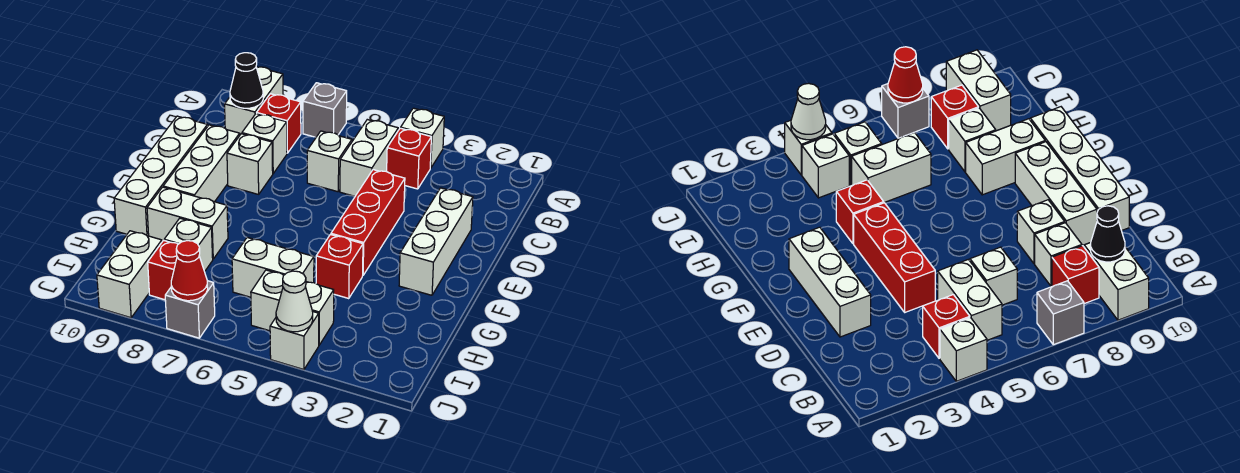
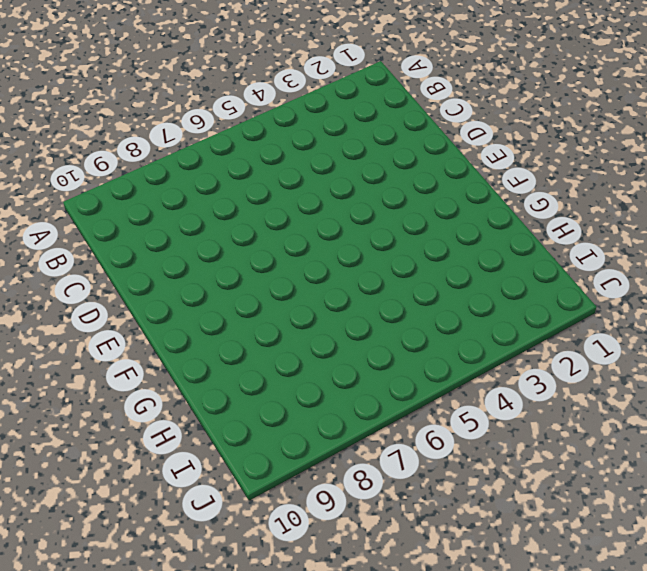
none -> white brick A4 level 1
none -> grey brick A7 level 1
none -> white brick A9:B9 level 1

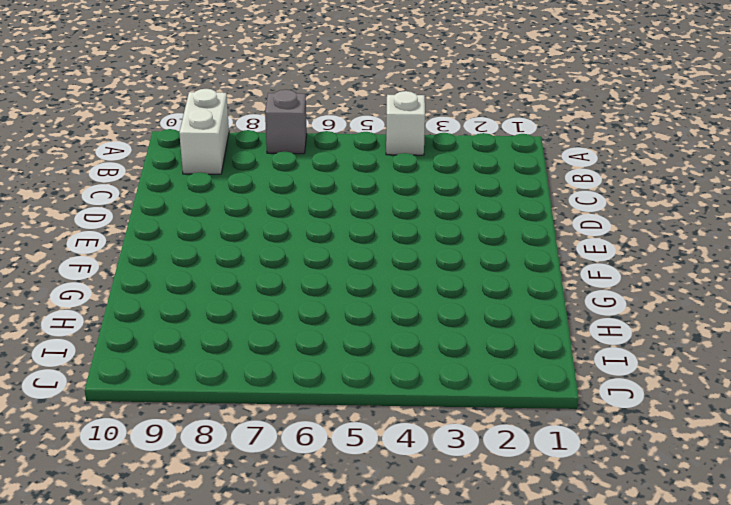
none -> red brick B4 level 1
none -> white brick B5:C5 level 1
none -> red brick B8 level 1

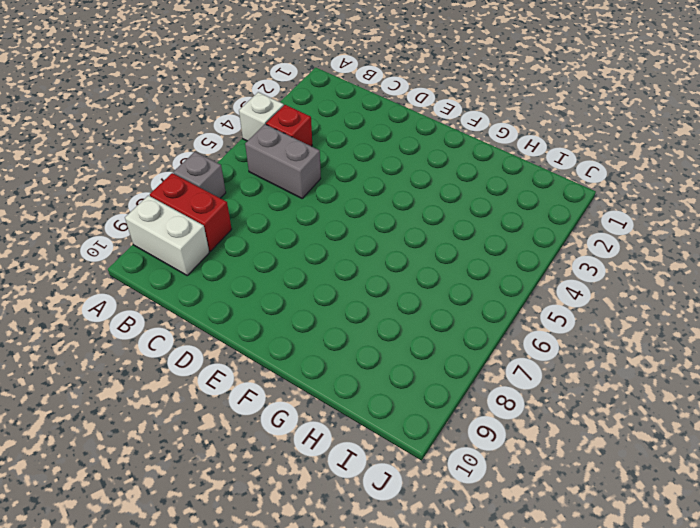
red brick A8:B8 level 1 -> red brick B8 level 1
grey brick B5:C5 level 1 -> white brick B5:C5 level 1
none -> white brick C6 level 1
none -> white brick C8 level 1
none -> white brick D2:F2 level 1

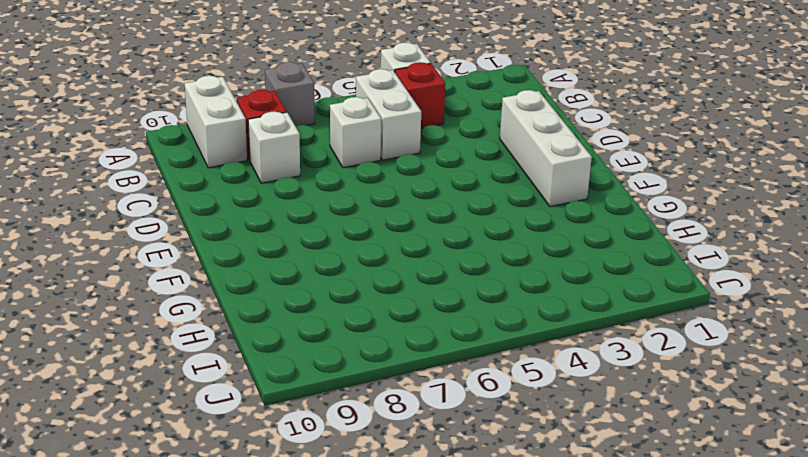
none -> red brick D4:F4 level 1
none -> white brick D8 level 1
none -> white brick D9:F9 level 1

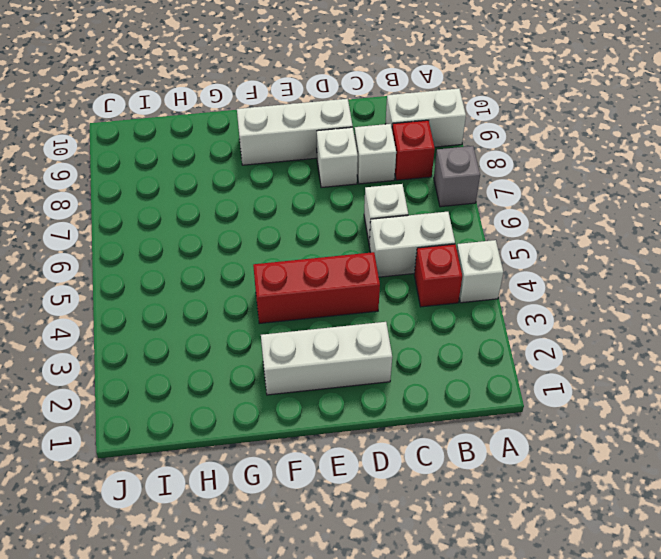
none -> white brick D10:G10 level 1
none -> red brick G4 level 1
none -> white brick G8:G9 level 1

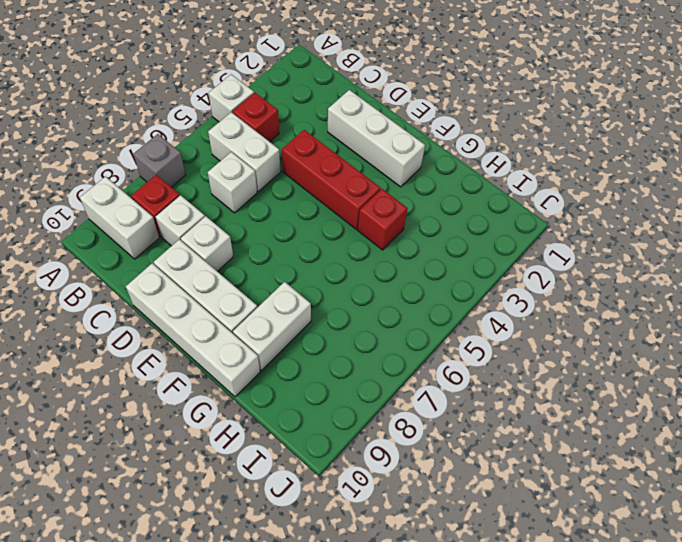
none -> white brick H5:H6 level 1
none -> white brick H8 level 1
none -> white brick I4 level 1

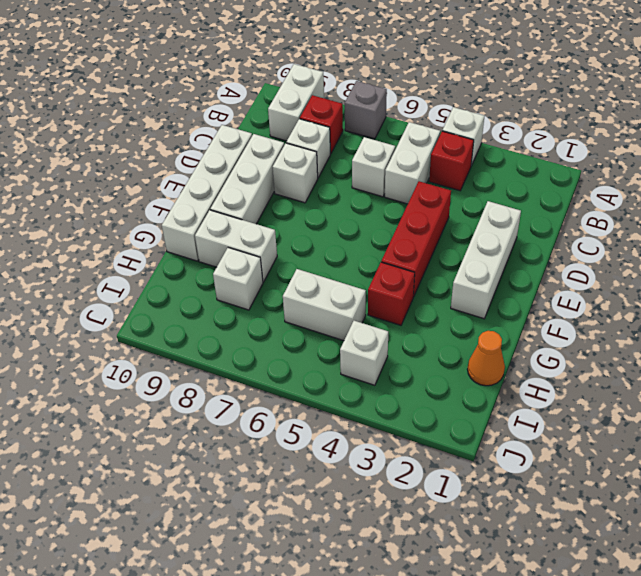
orange cone H1 level 1 -> none
none -> white brick I5 level 1
none -> red brick I8 level 1
none -> white brick I9:J9 level 1

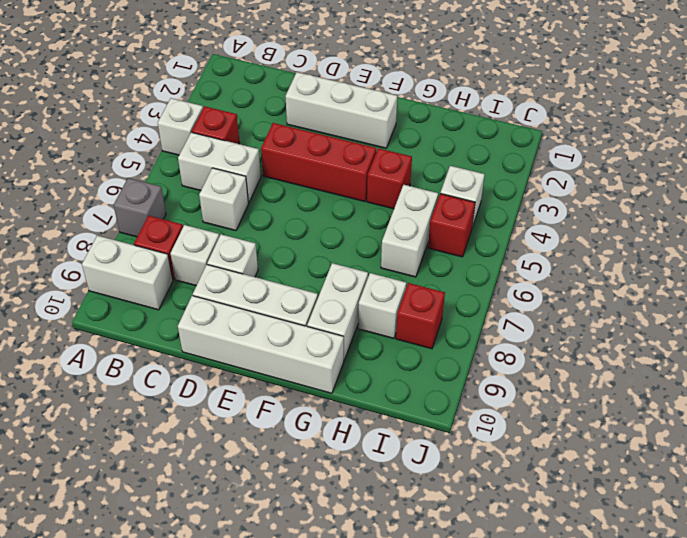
red brick I5 level 1 -> white brick I5 level 1
none -> white brick I9:J9 level 1
none -> white brick J4 level 1
none -> grey brick J7 level 1

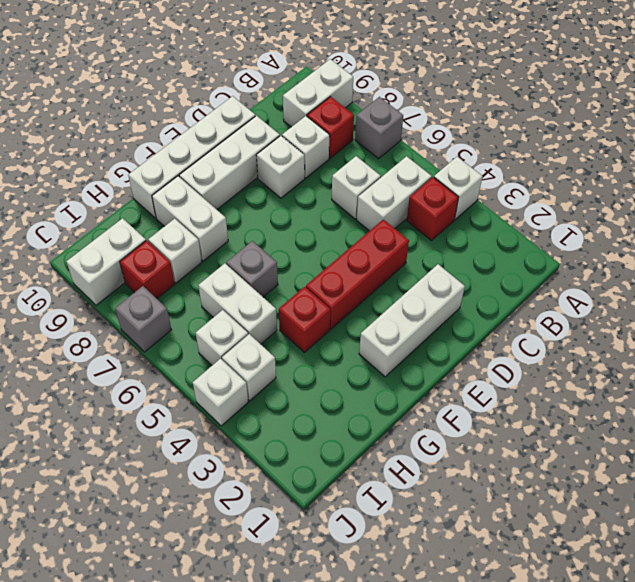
grey brick G6 level 1 -> none
none -> black cone B9 level 2
none -> white cone J4 level 2
none -> red cone J7 level 2

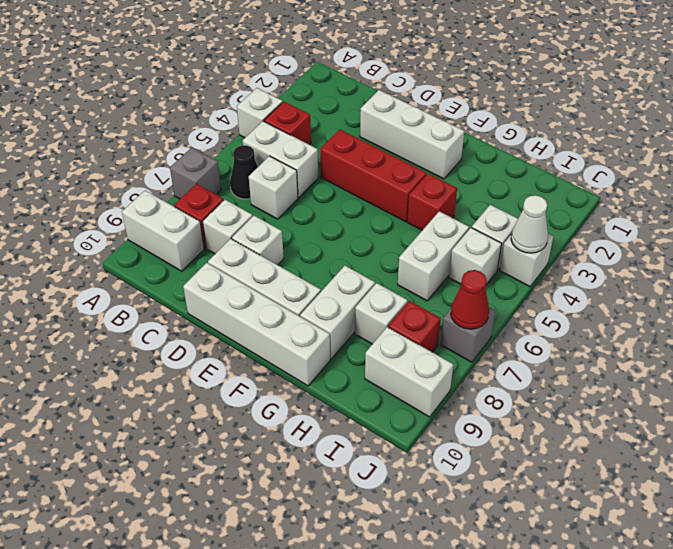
black cone B6 level 1 -> black cone B9 level 2

